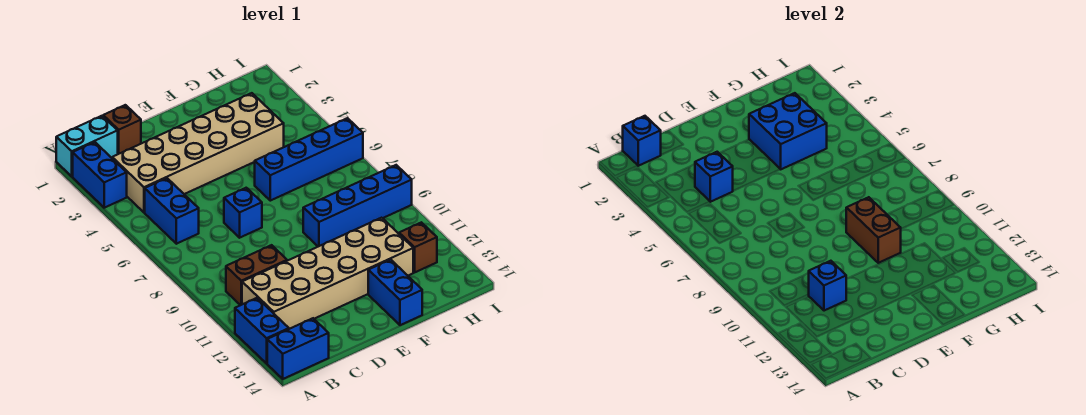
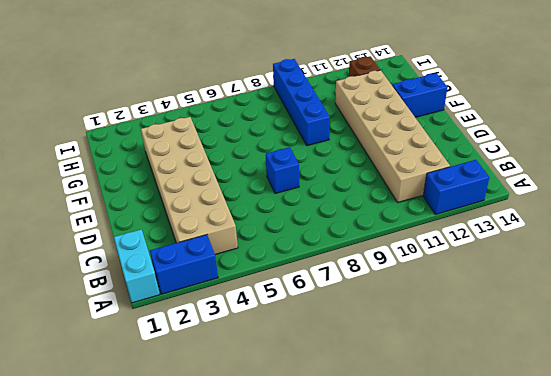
none -> blue brick A14:B14 level 1
none -> blue brick B5:B6 level 1
none -> brown brick B10:C10 level 1

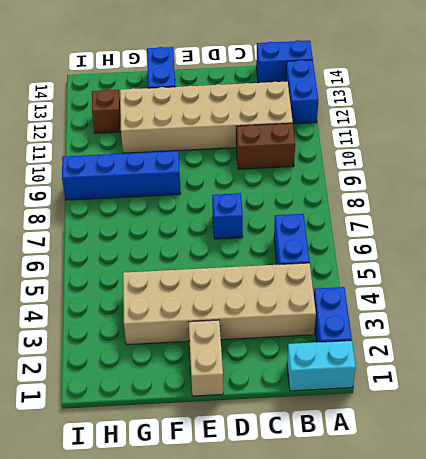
tan brick E1:E2 level 1 -> none
none -> brown brick C1 level 1
none -> blue brick F6:I6 level 1
none -> blue brick B1 level 2

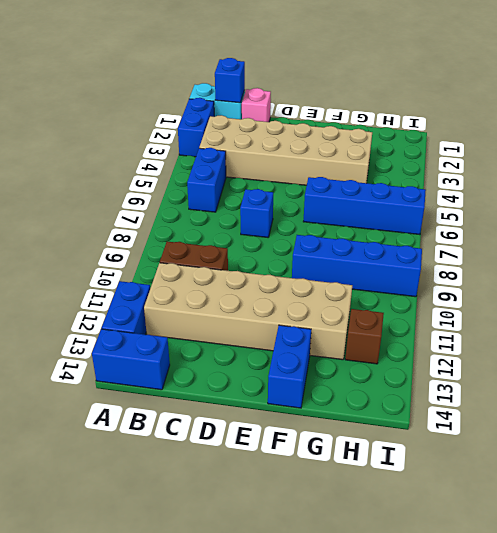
pink brick C1 level 1 -> brown brick C1 level 1
none -> blue brick C4 level 2
none -> blue brick C11 level 2
none -> blue brick F3:G4 level 2

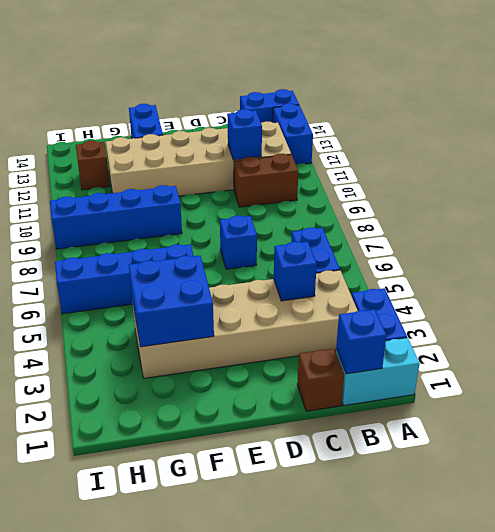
none -> brown brick F9:F10 level 2

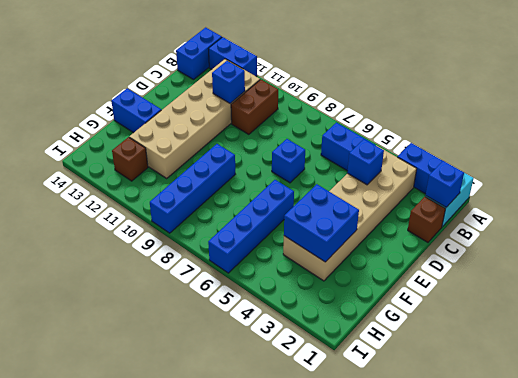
none -> brown brick F9:F10 level 2

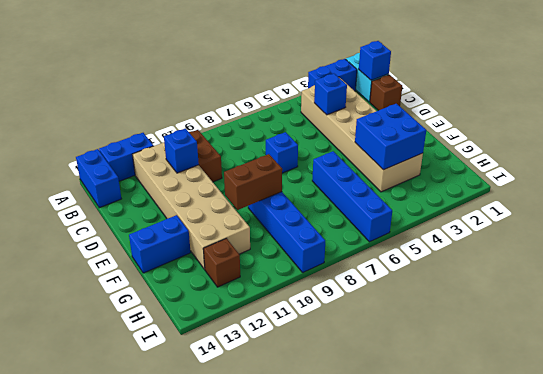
none -> blue brick B5:B6 level 1

